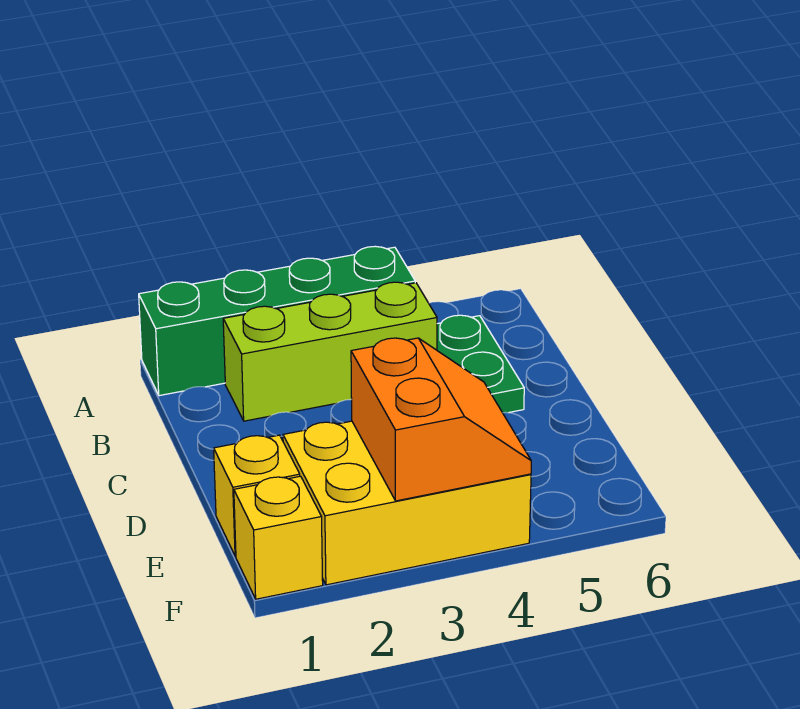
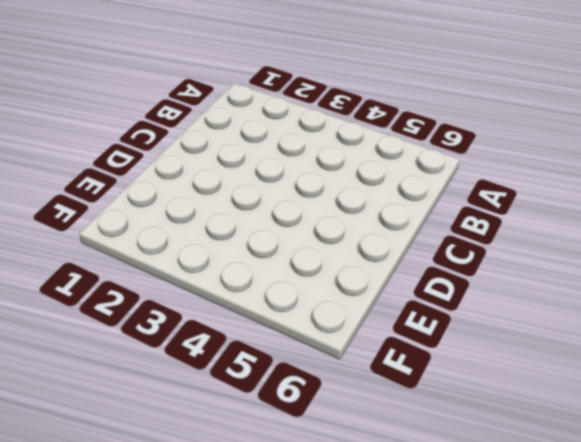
none -> green brick A1:A4 level 1
none -> lime brick B2:B4 level 1

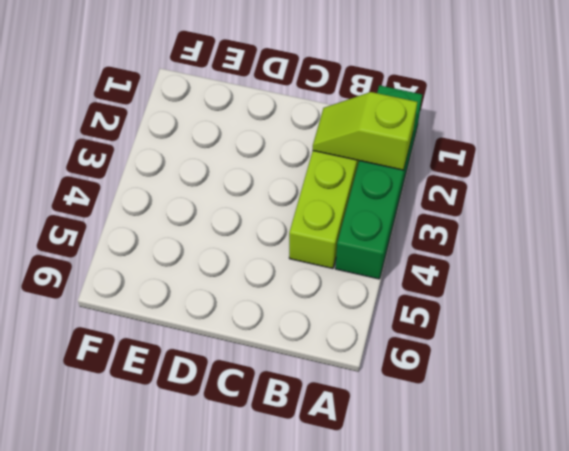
lime slope A2:B2 level 2 top A -> none
none -> green plate B5:C5 level 1
none -> yellow brick E1 level 1

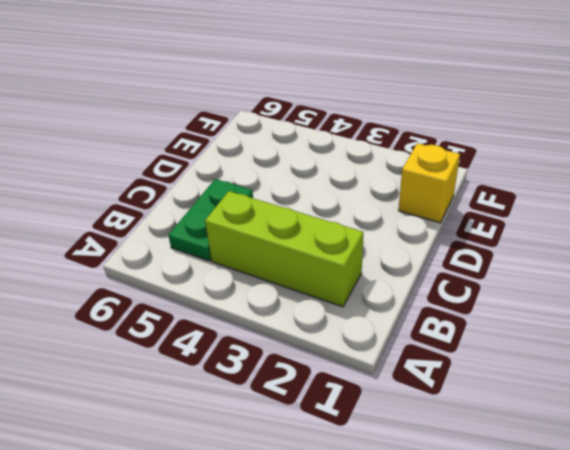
none -> green brick A1:A4 level 1
none -> yellow brick E2:F4 level 1

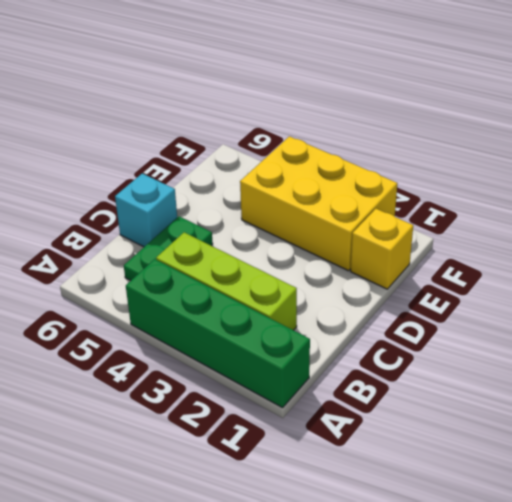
cyan brick C6 level 1 -> none
none -> yellow brick F1 level 1
none -> orange slope E3:F4 level 2 top 3

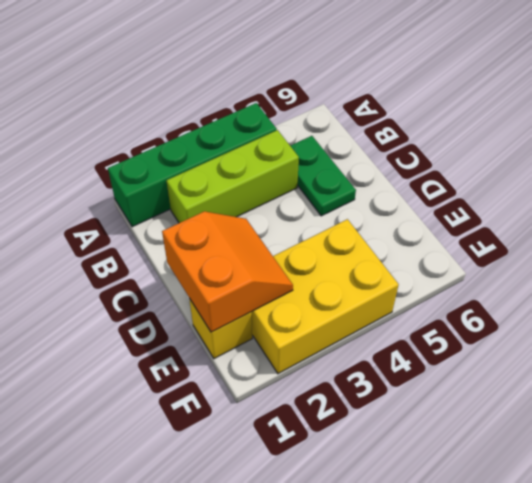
orange slope D1:E2 level 2 top 1 -> orange slope E3:F4 level 2 top 3
none -> yellow brick F1 level 1

